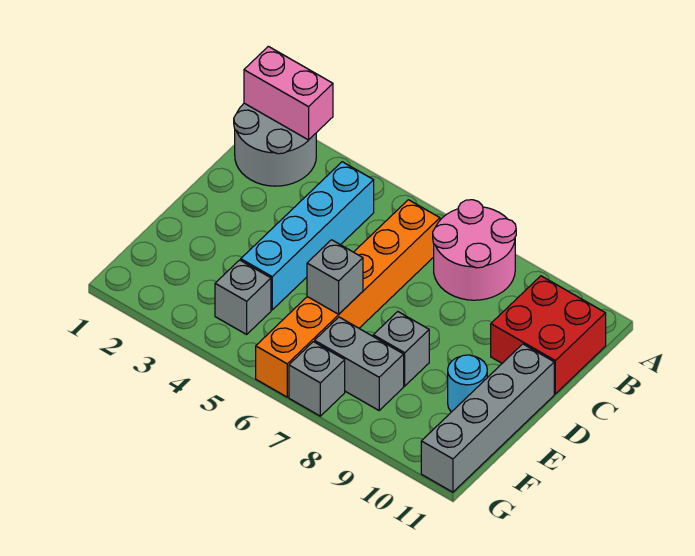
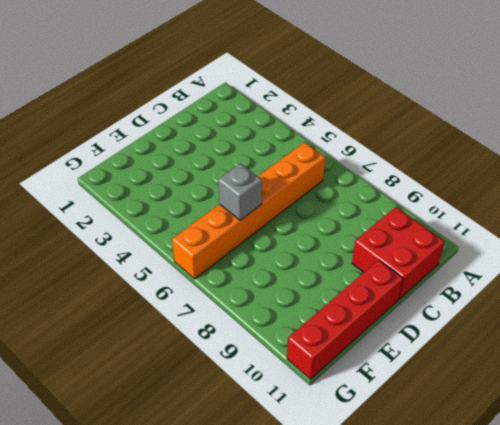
red brick D11:G11 level 1 -> grey brick D11:G11 level 1
none -> grey round brick A1:B2 level 1
none -> pink round brick A7:B8 level 1
none -> cyan brick B4:E4 level 1

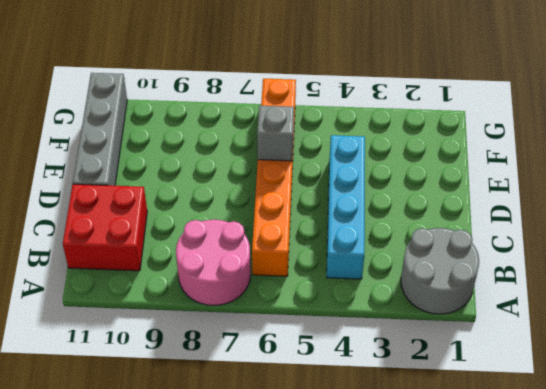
none -> grey brick E8 level 1
none -> cyan round brick E10 level 1
none -> grey brick F4 level 1

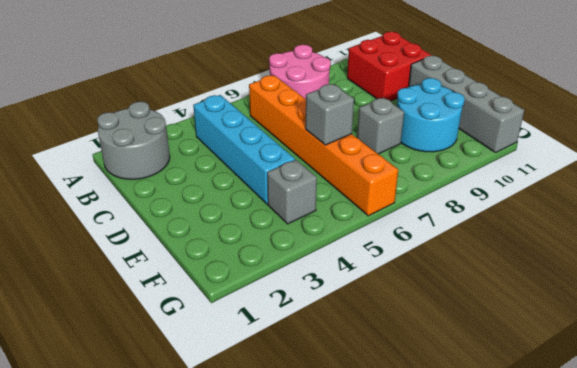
cyan round brick E9:F10 level 1 -> cyan round brick E10 level 1
none -> grey brick F7:F8 level 1
none -> grey brick G7 level 1
none -> pink brick A1:A2 level 2

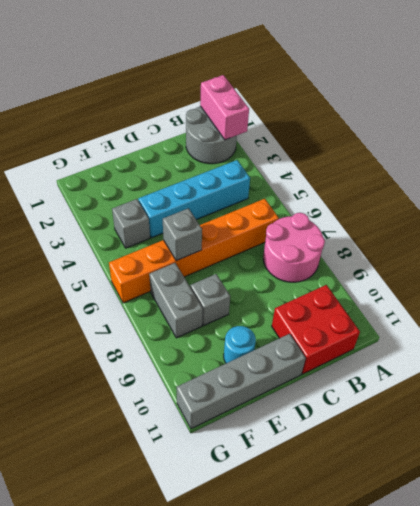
none -> grey brick G7 level 1

